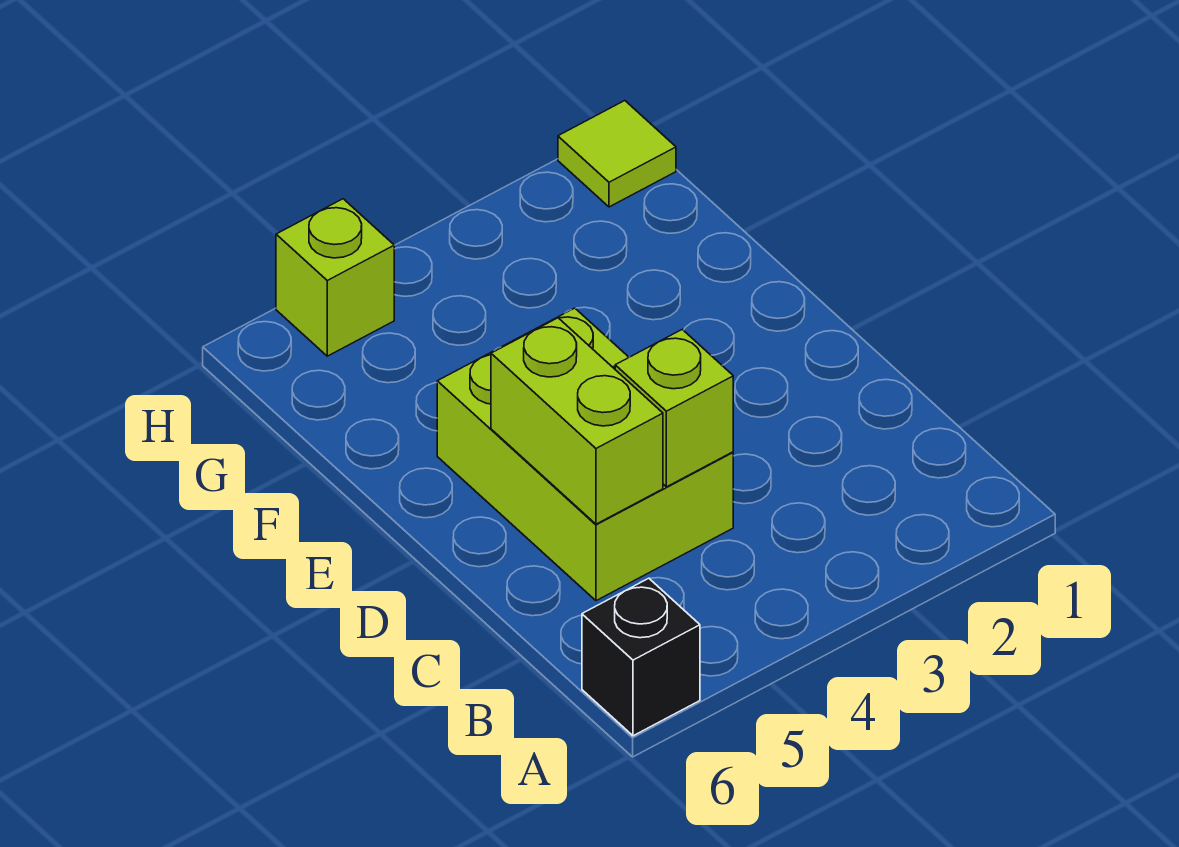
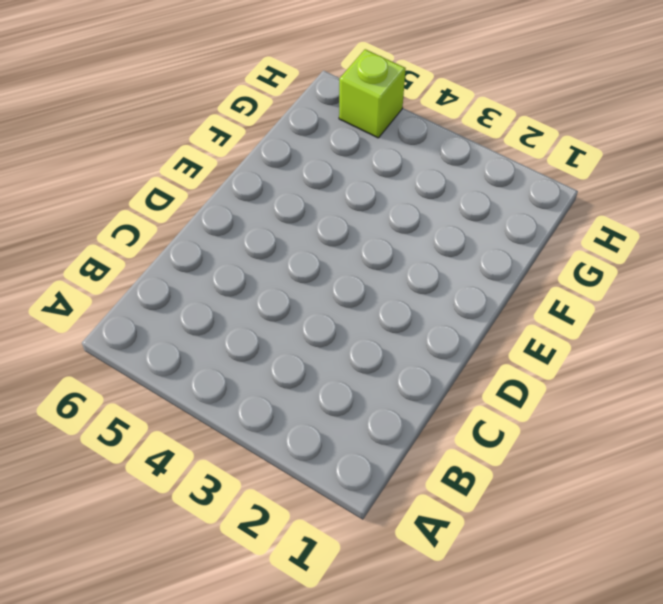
none -> black brick A6 level 1
none -> lime brick C4:E5 level 1

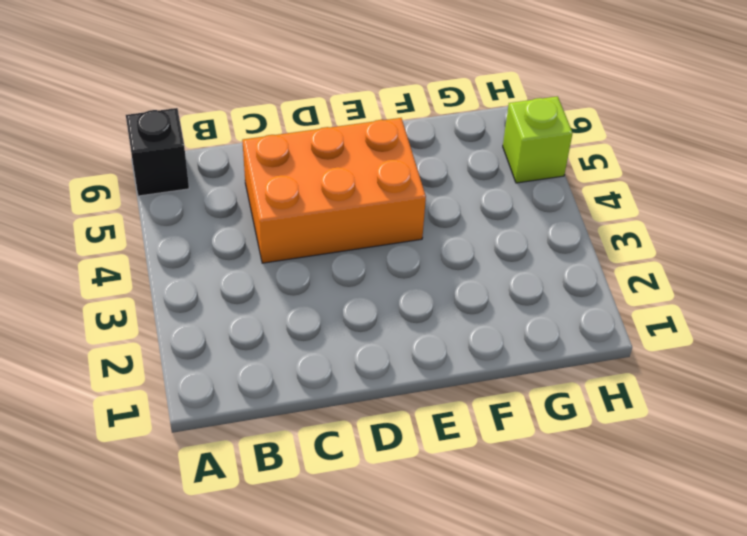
orange brick C4:E5 level 1 -> lime brick C4:E5 level 1
none -> lime tile H1 level 1
none -> lime brick C4 level 2

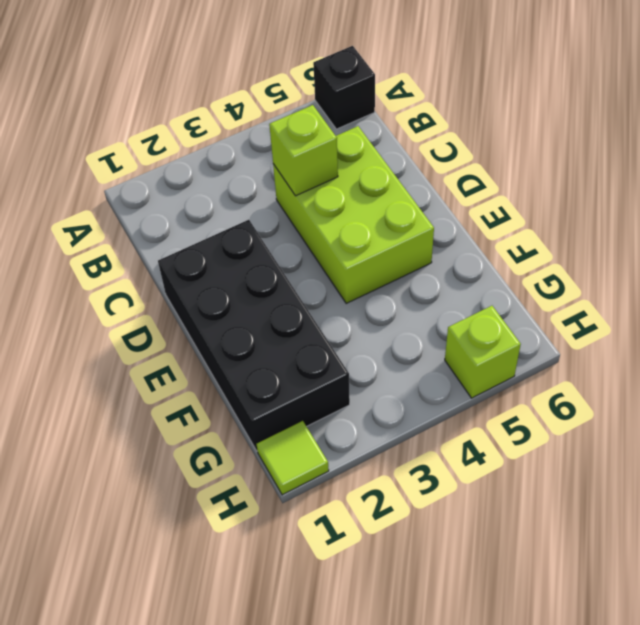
black brick D1:G2 level 1 -> none
none -> lime brick C5:D5 level 2

